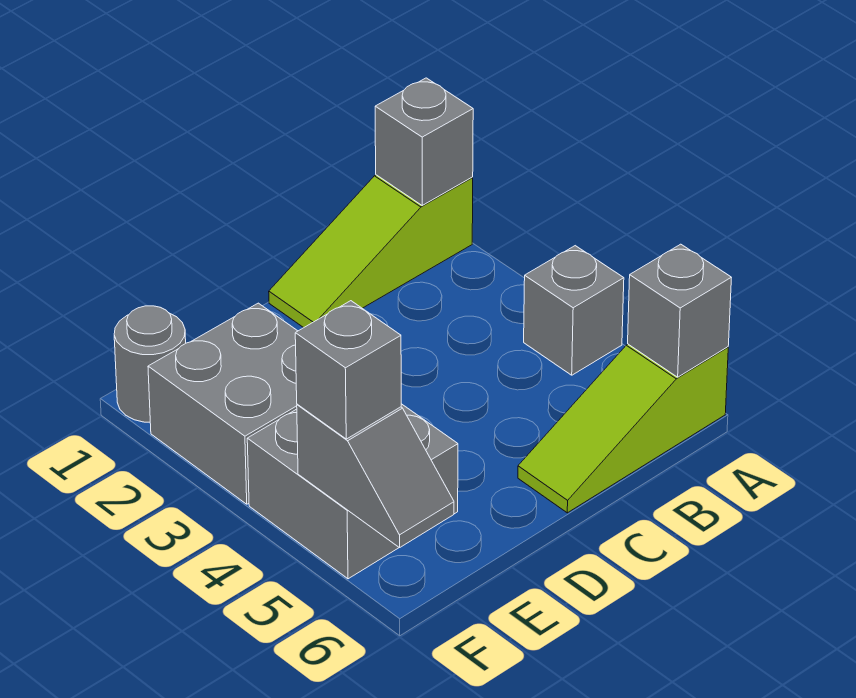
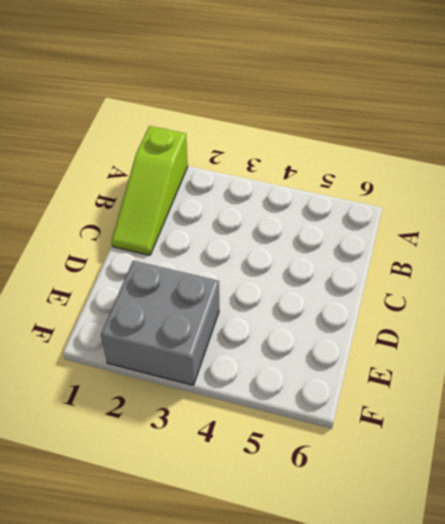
none -> grey brick A4 level 1
none -> lime slope A6:C6 level 1 top A

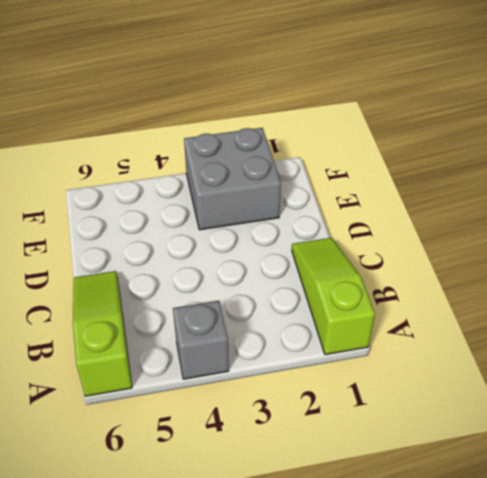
none -> grey brick E4:F5 level 1
none -> grey round brick F1 level 1

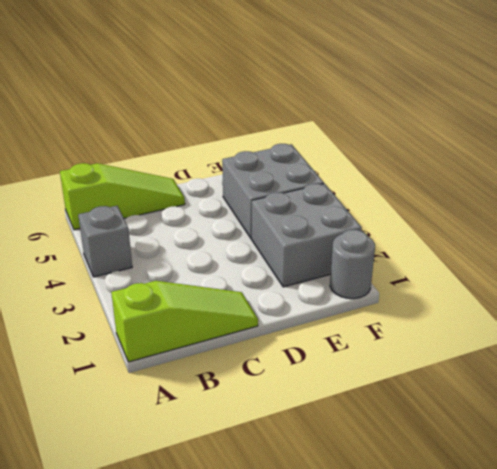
none -> grey brick A1 level 2
none -> grey brick A6 level 2

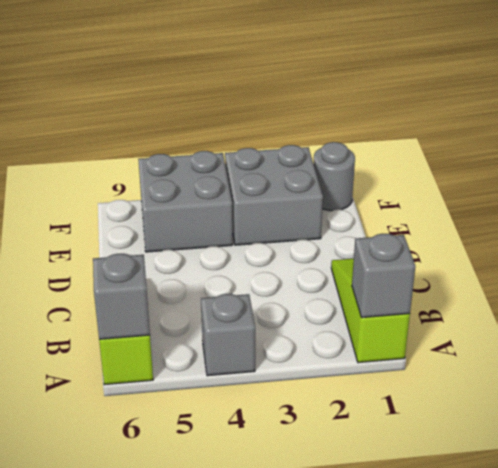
none -> grey slope F5:F6 level 2 top 5
none -> grey brick F5 level 3

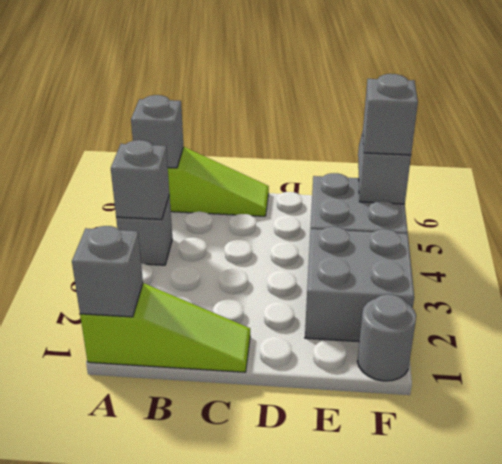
grey brick A4 level 2 -> none

